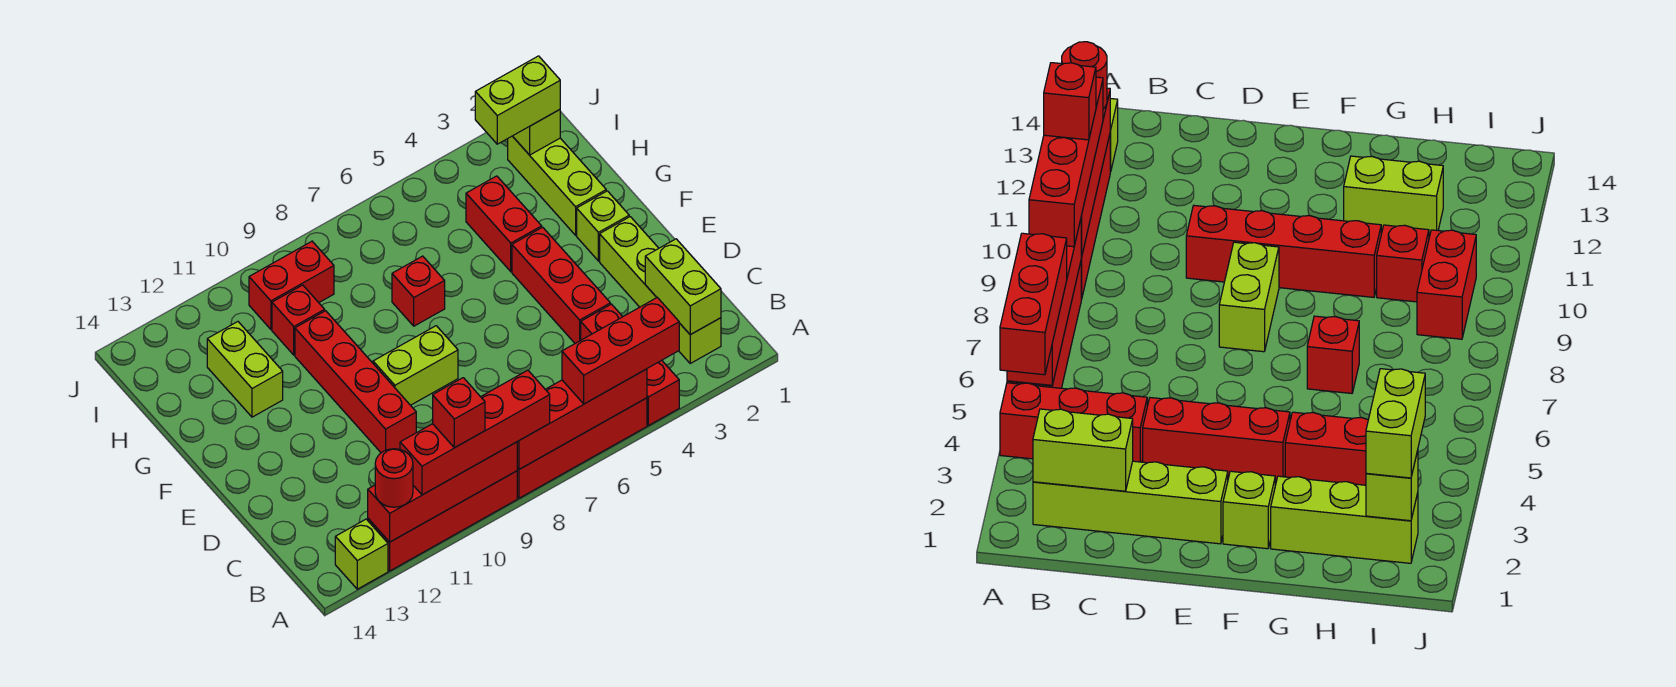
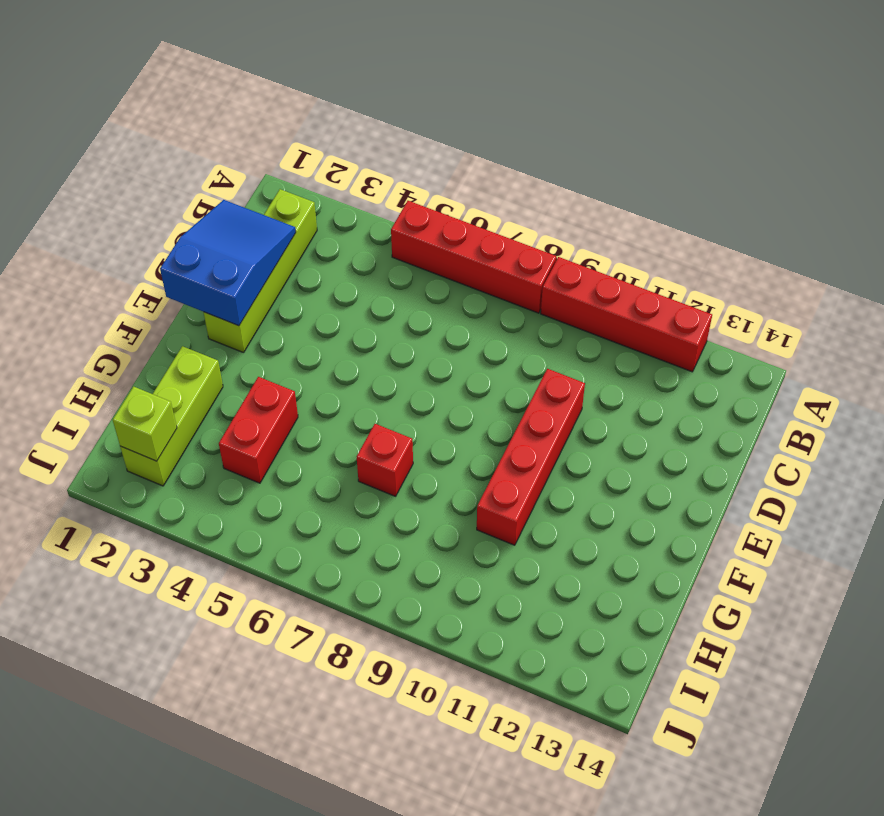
blue slope C1:E2 level 2 top E -> lime brick B2:C2 level 2
none -> red brick A4:C4 level 1
none -> lime brick A13 level 1
none -> red brick D4:F4 level 1

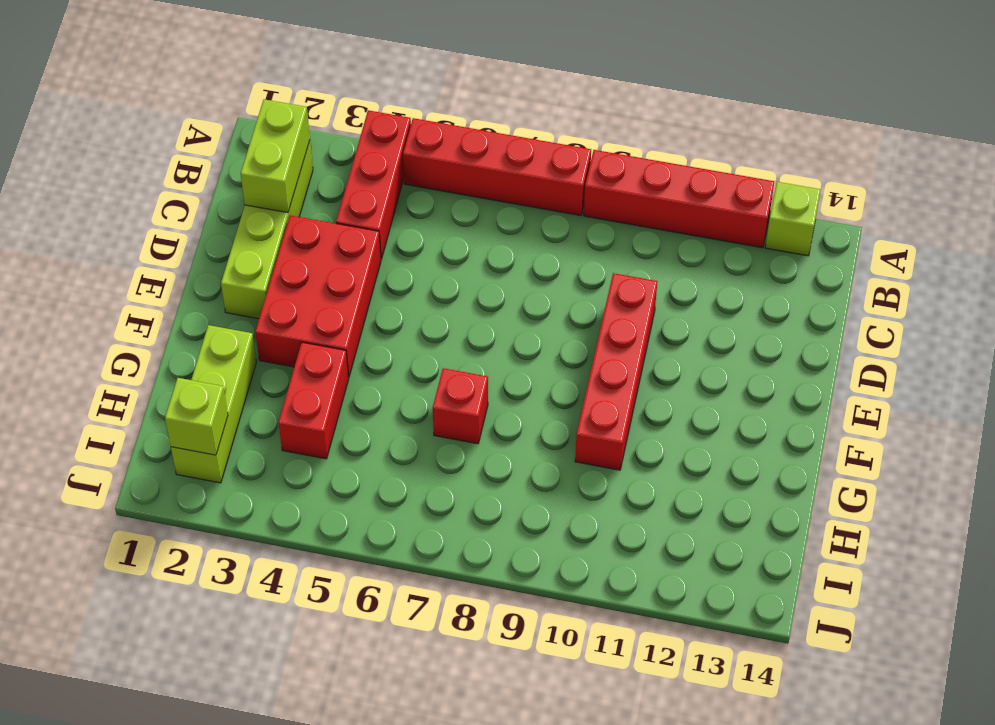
red brick D3:F4 level 1 -> red brick D4:F4 level 1
none -> lime brick E8:E9 level 1
none -> lime brick F2 level 1
none -> lime brick G12:H12 level 1

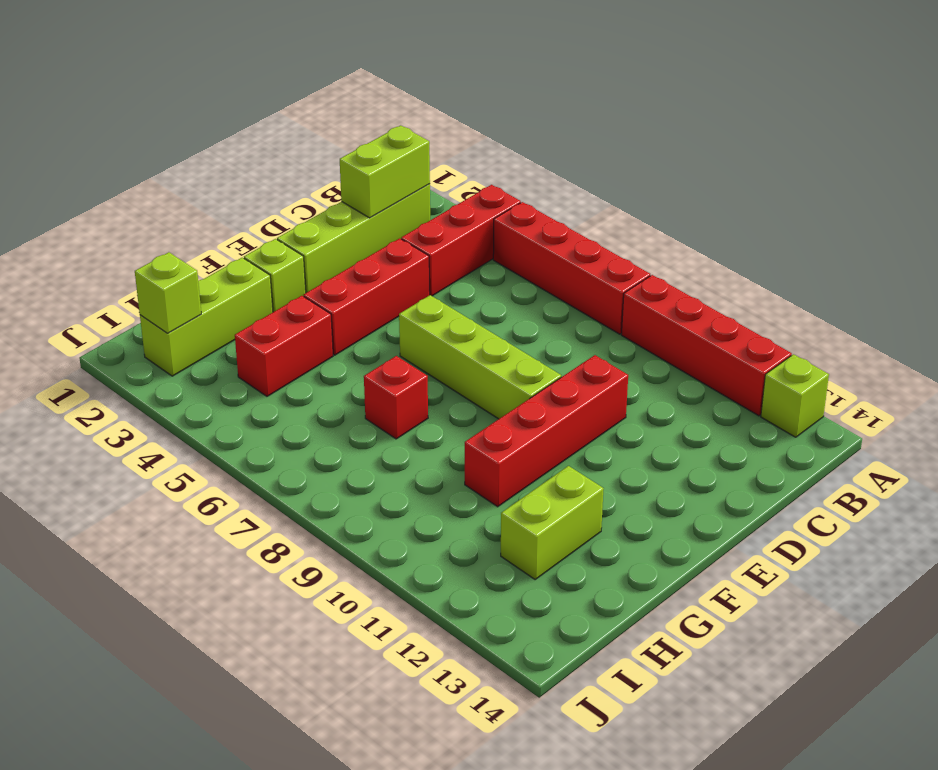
lime brick E6:E9 level 1 -> lime brick E8:E9 level 1
none -> red brick H10 level 1
none -> red brick I9:I10 level 1
none -> red brick A5:A8 level 2

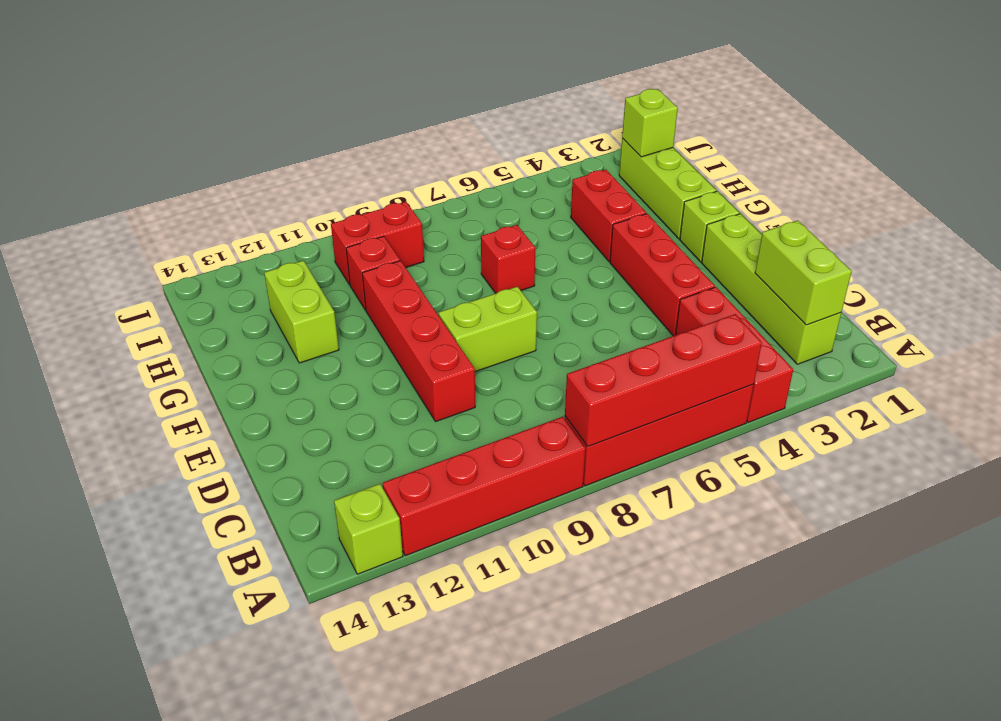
none -> red brick A9:A12 level 2
none -> red brick A4:A6 level 3
none -> red brick A8:A11 level 3

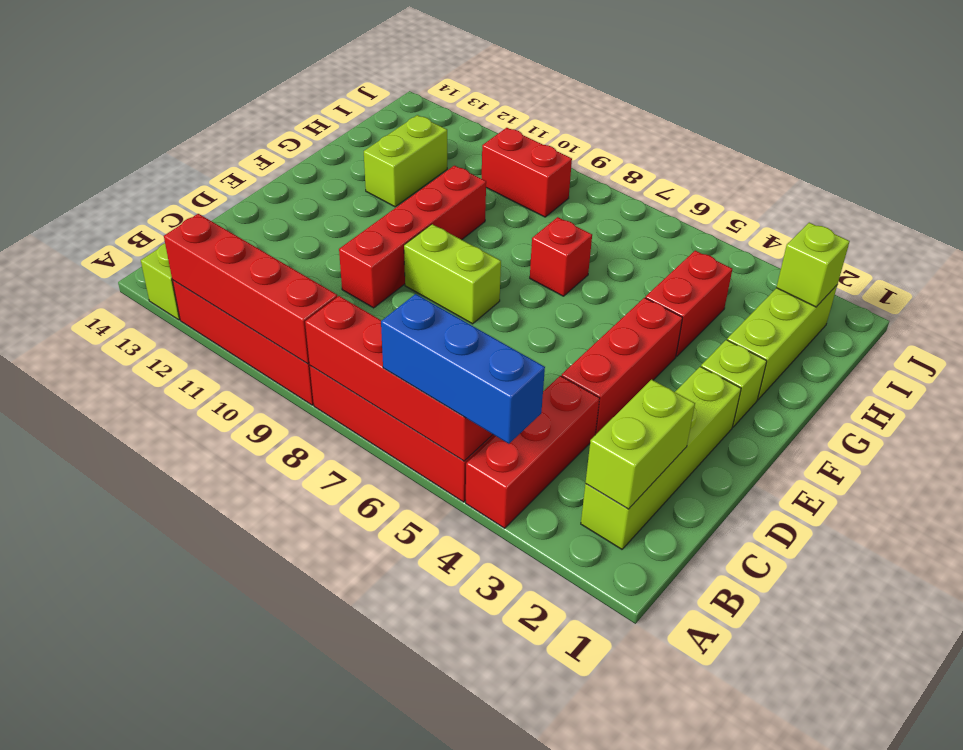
blue brick A4:A6 level 3 -> red brick A4:A6 level 3
none -> red brick H10 level 1
none -> red brick A8:A11 level 3
none -> red round brick A12 level 3

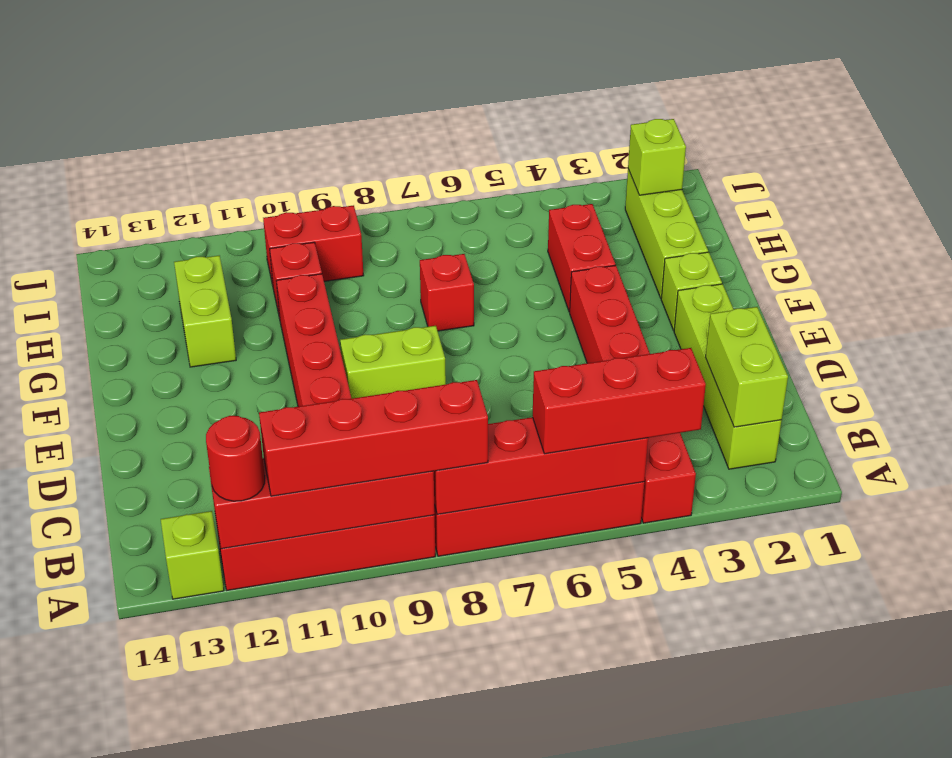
none -> lime brick I2:I3 level 3
none -> red brick A10 level 4

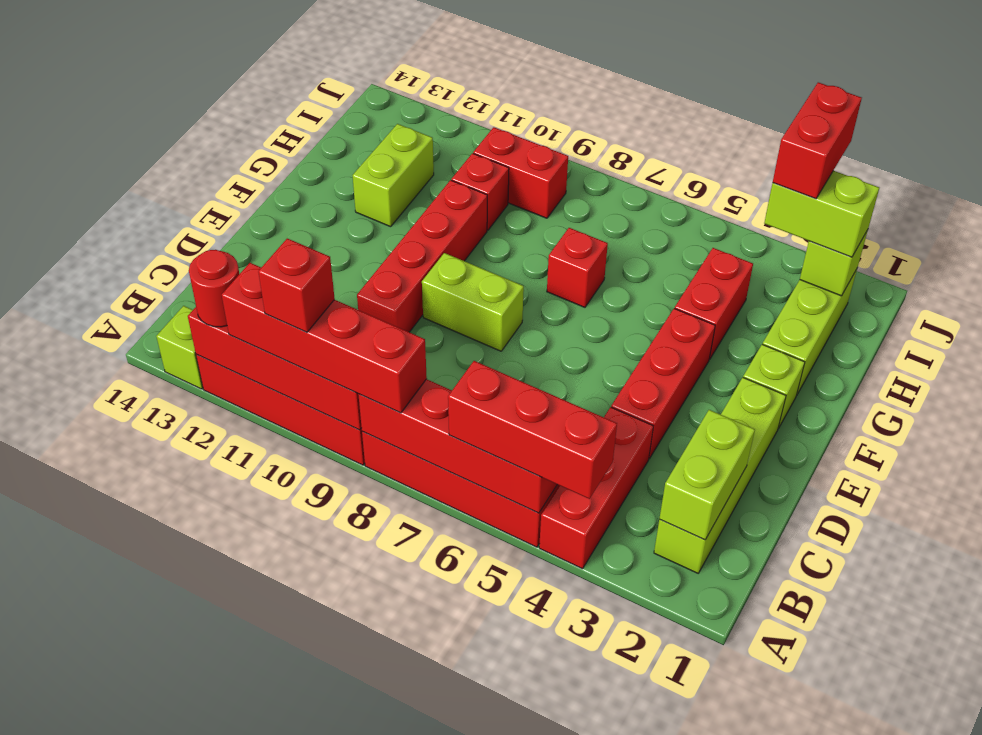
red brick I3:J3 level 4 -> none

